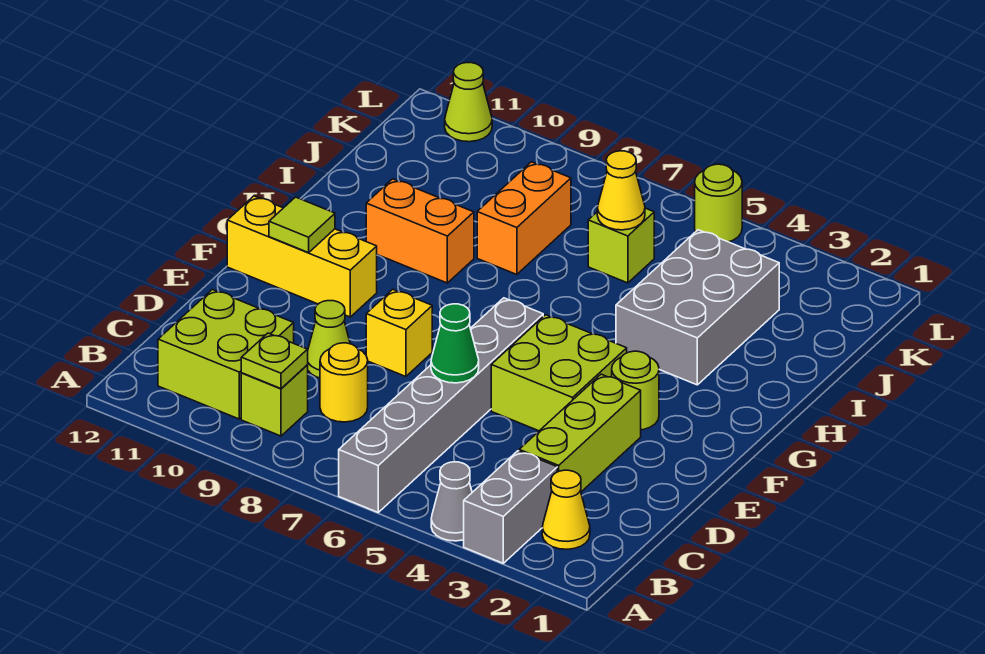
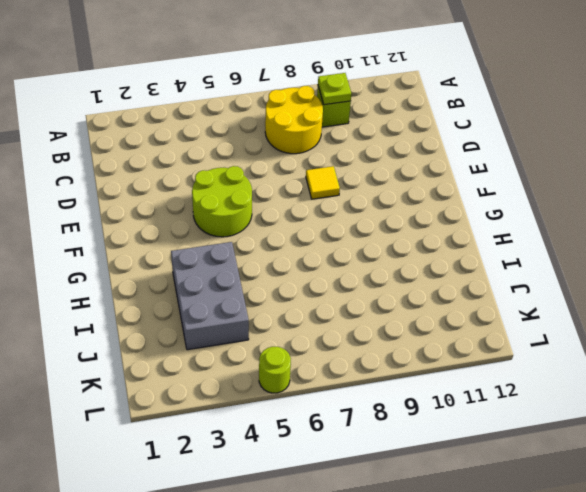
yellow round brick B7:C8 level 1 -> yellow round brick C8 level 1
lime round brick E4:F5 level 1 -> lime brick E4:F5 level 1
yellow tile E8 level 1 -> yellow brick E8 level 1
none -> grey brick A3:B3 level 1
none -> grey cone A4 level 1
none -> grey brick A6:F6 level 1

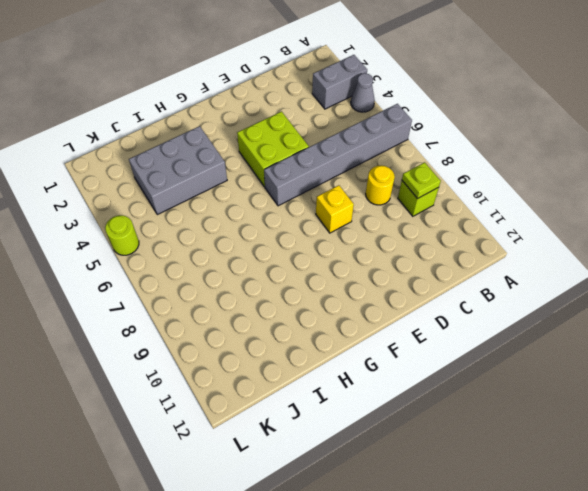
none -> yellow cone B2 level 1
none -> lime brick B10:C11 level 1
none -> lime brick C3:E3 level 1

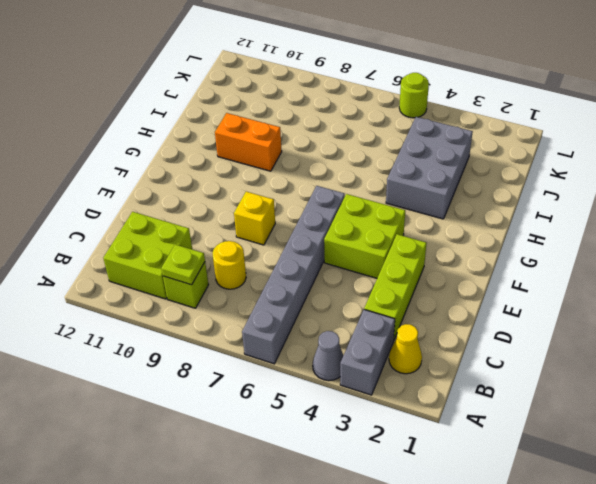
none -> lime cone D9 level 1
none -> lime round brick F3 level 1
none -> yellow brick F10:F12 level 1

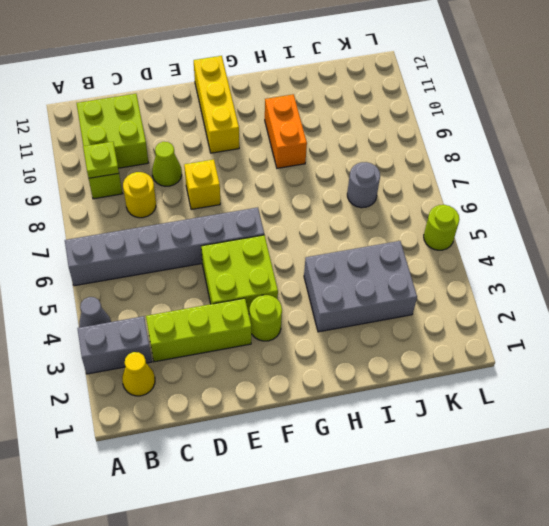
grey round brick J7 level 1 -> none
none -> orange brick I8:J8 level 1
none -> lime brick J6 level 1
none -> lime cone L11 level 1

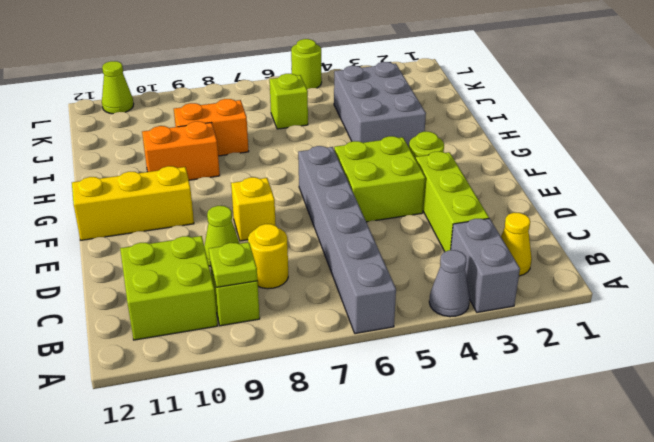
orange brick I8:I9 level 1 -> orange brick I8:J8 level 1
none -> green cone D6 level 2
none -> lime tile F11 level 2
none -> yellow cone J6 level 2

